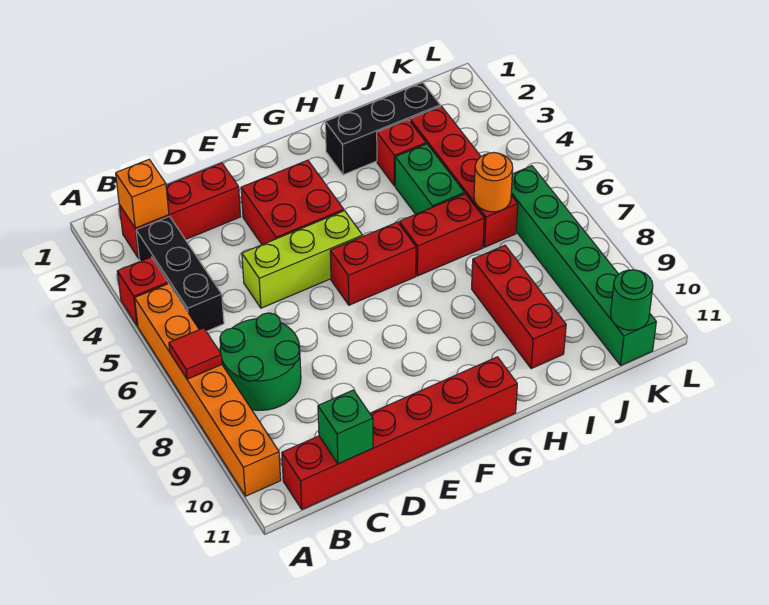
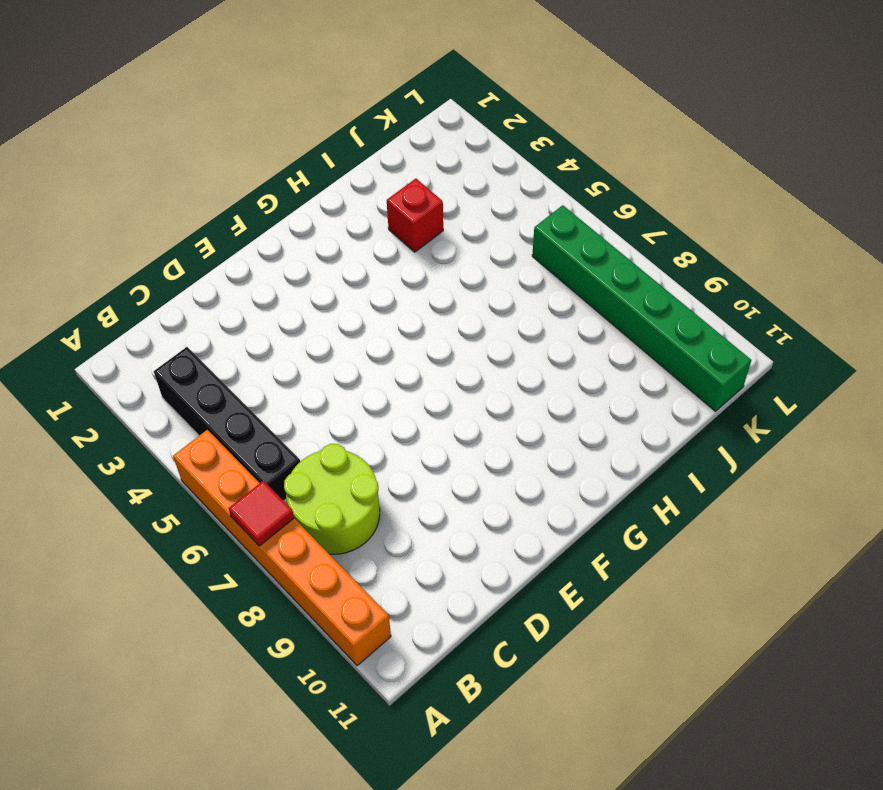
black brick B3:B6 level 1 -> black brick B3:B5 level 1
lime round brick B7:C8 level 1 -> green round brick B7:C8 level 1
none -> red brick A4 level 1
none -> red brick B2:D2 level 1
none -> red brick B11:G11 level 1

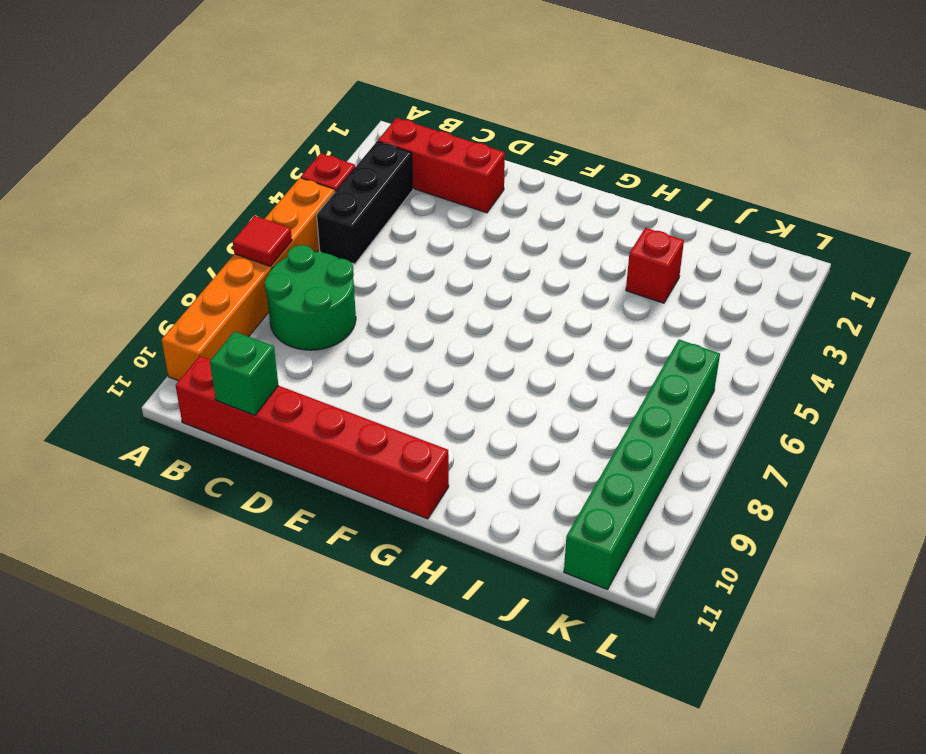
none -> lime brick D5:F5 level 1
none -> red brick E3:F4 level 1
none -> red brick F6:G6 level 1

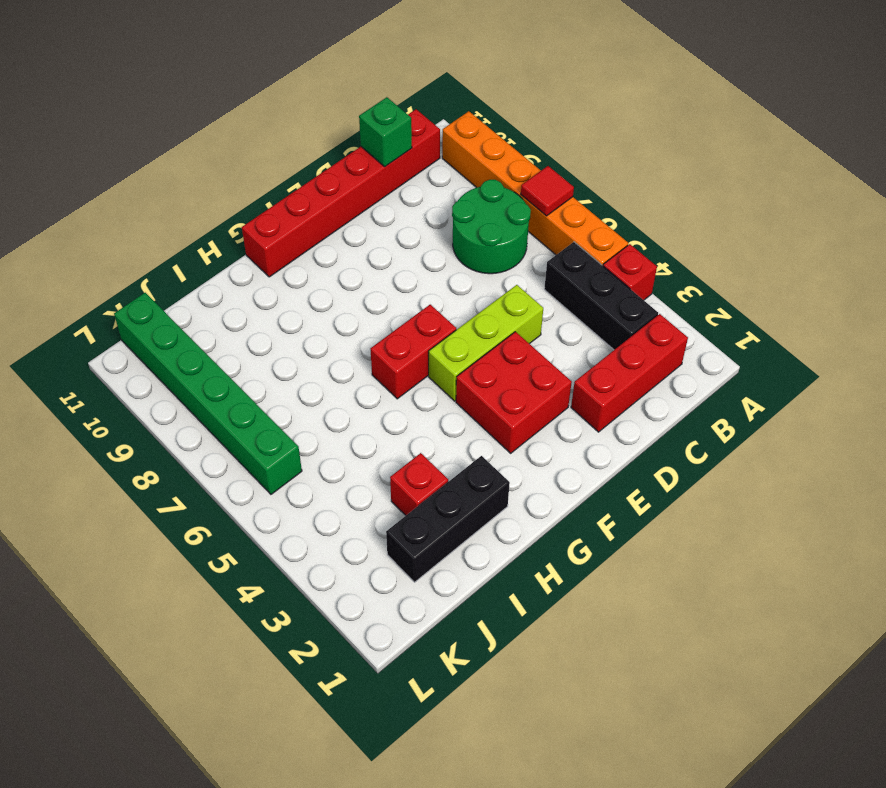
none -> red brick H6:I6 level 1
none -> green brick I4:I5 level 1
none -> red brick I8:I10 level 1

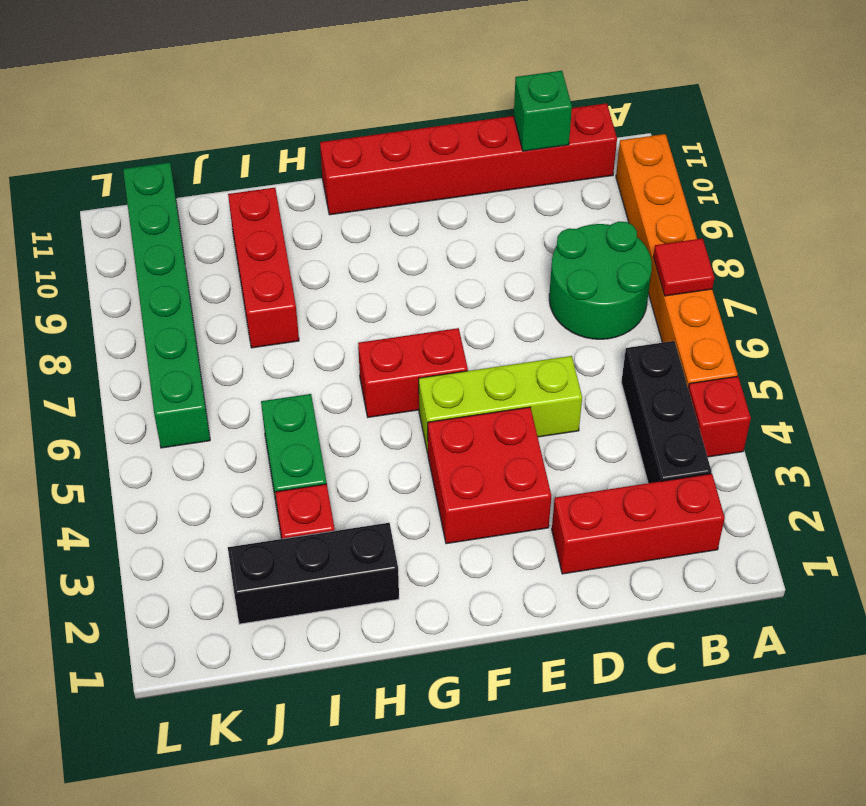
none -> red brick H6:I6 level 1
none -> red brick J3:J6 level 1
none -> orange brick B2 level 2

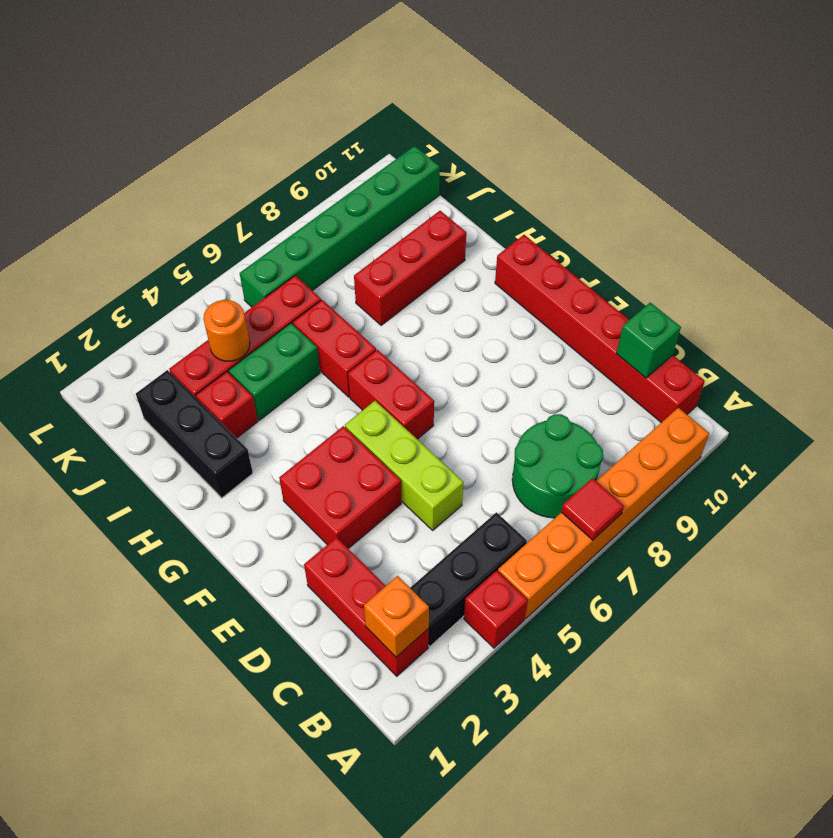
orange round brick J4 level 2 -> orange round brick J6 level 2
none -> green round brick K11 level 2

